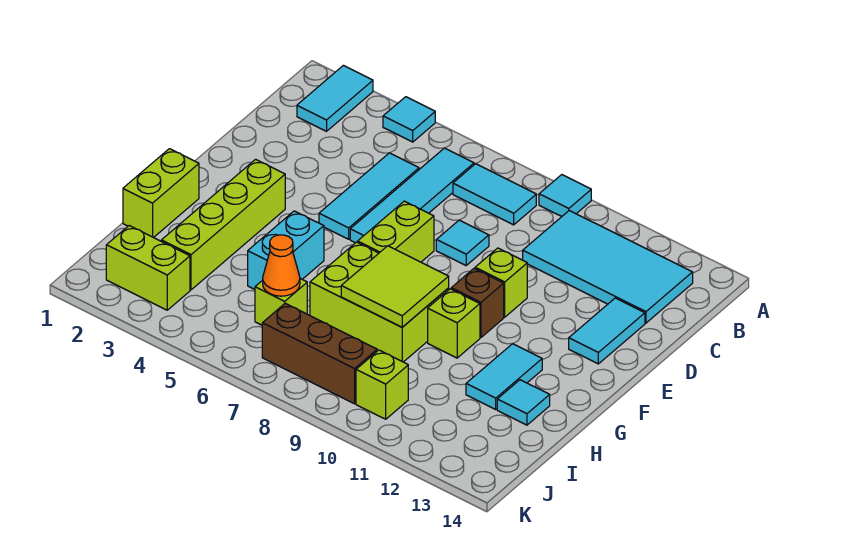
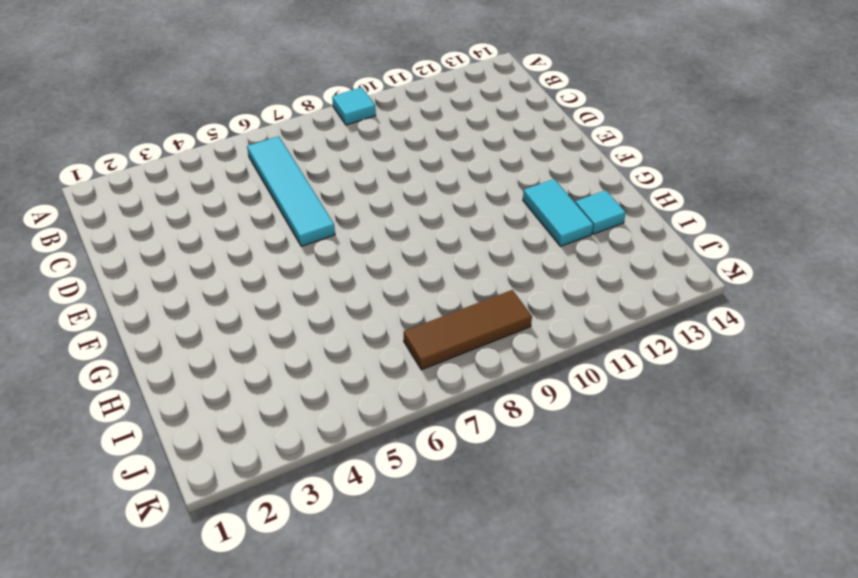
brown tile J7:J9 level 1 -> brown brick J7:J9 level 1
none -> cyan tile A2:B2 level 1
none -> cyan tile A4 level 1
none -> cyan tile B7:B8 level 1

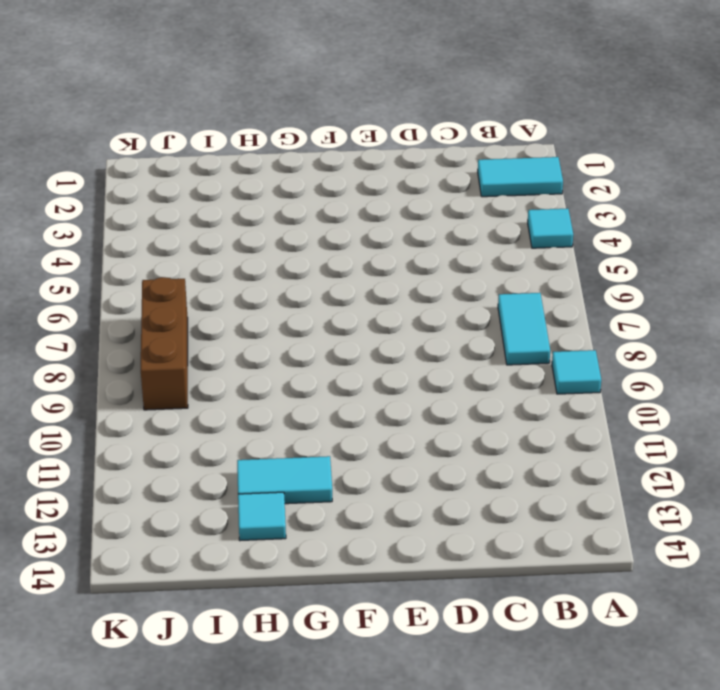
none -> cyan tile B6:E6 level 1
none -> cyan tile B10:C13 level 1
none -> cyan tile C5:E5 level 1

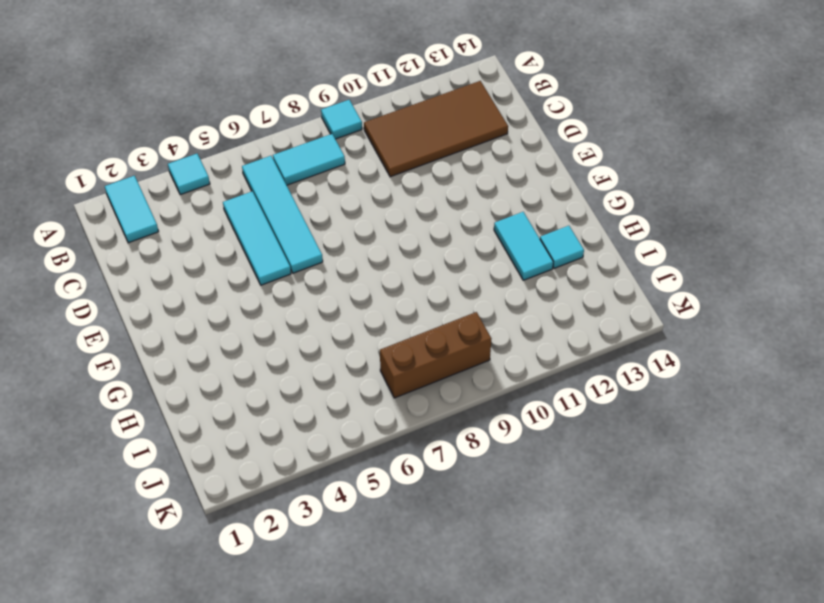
brown tile B10:C13 level 1 -> cyan tile B10:C13 level 1
none -> cyan tile D8 level 1
none -> cyan tile D13:E13 level 1
none -> lime brick E7:F7 level 1

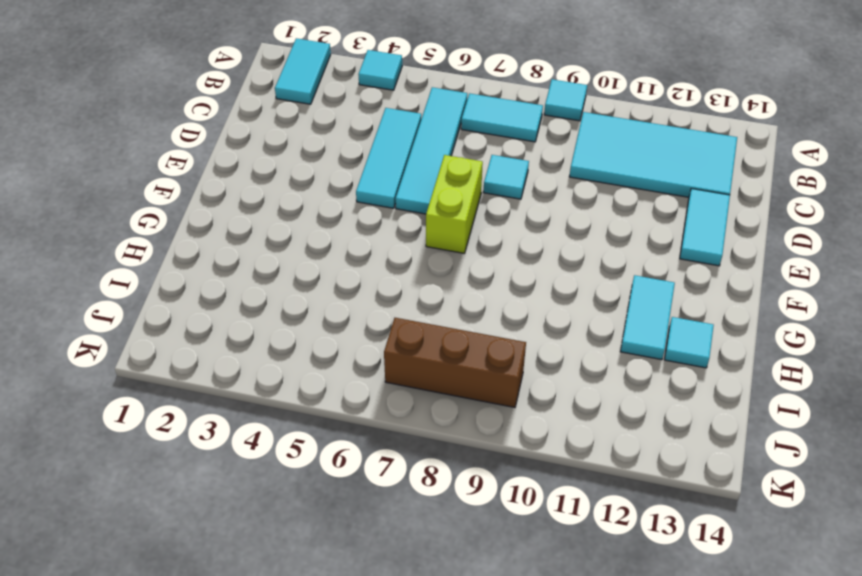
none -> lime brick E10 level 1
none -> lime brick F3:I3 level 1
none -> brown brick F10 level 1

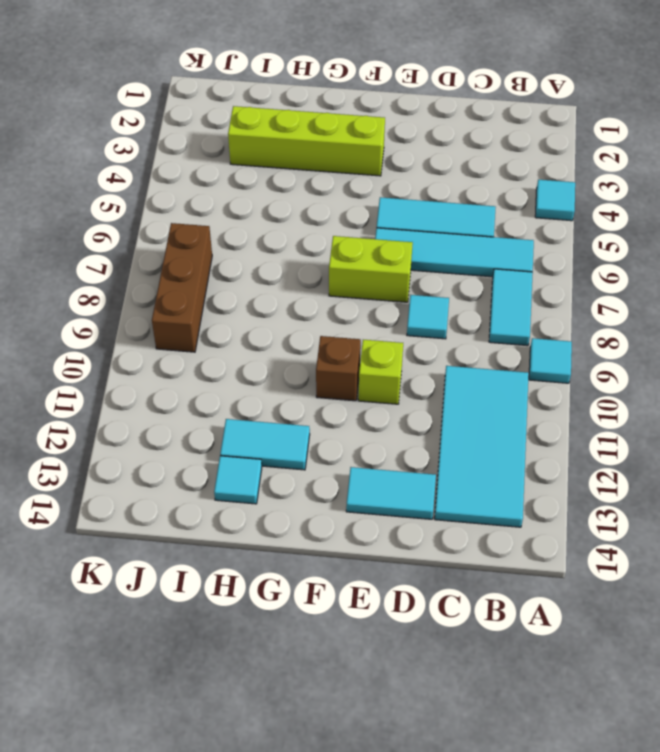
none -> cyan tile A2:B2 level 1
none -> lime brick G1:H1 level 1
none -> cyan brick G5:H5 level 1

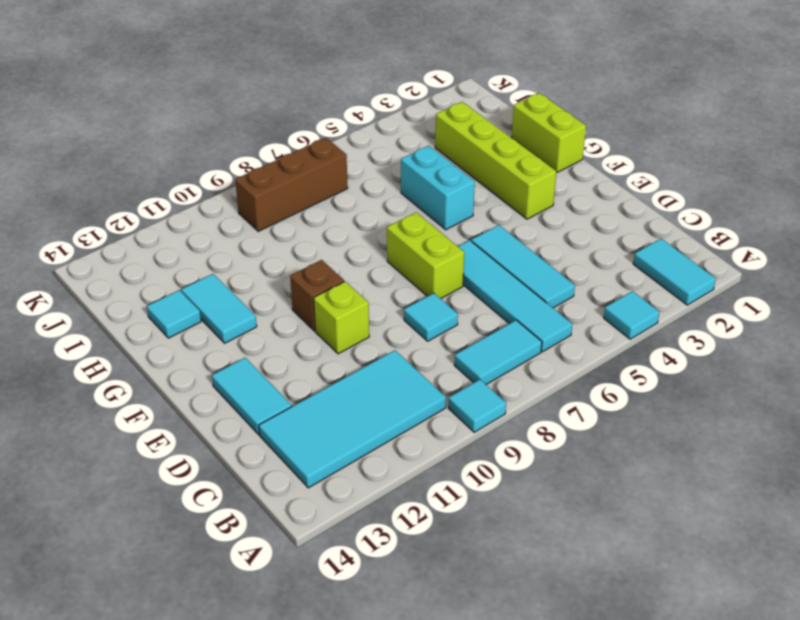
none -> lime brick G7:H9 level 1
none -> lime brick G10 level 1
none -> lime brick I6 level 1

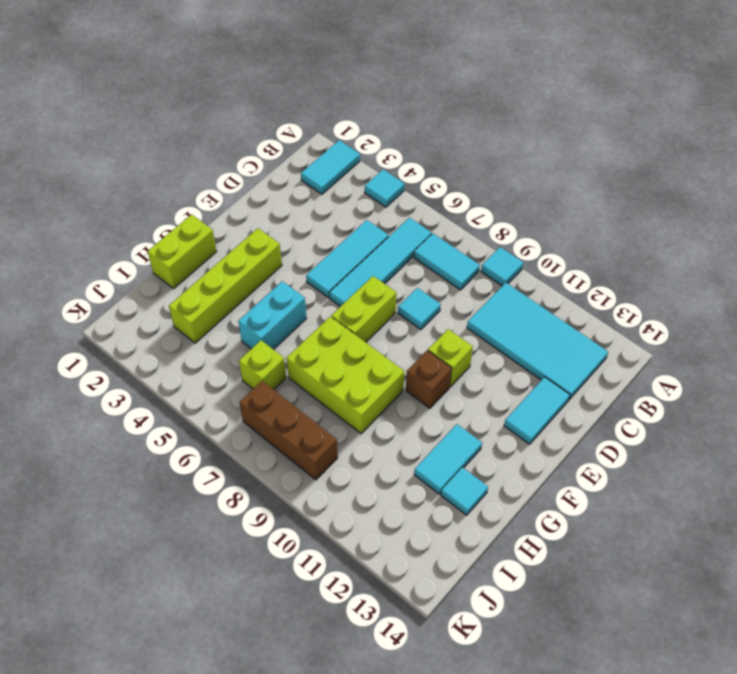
none -> lime brick G10 level 1
none -> lime brick J2:J3 level 1
none -> lime brick J10 level 1

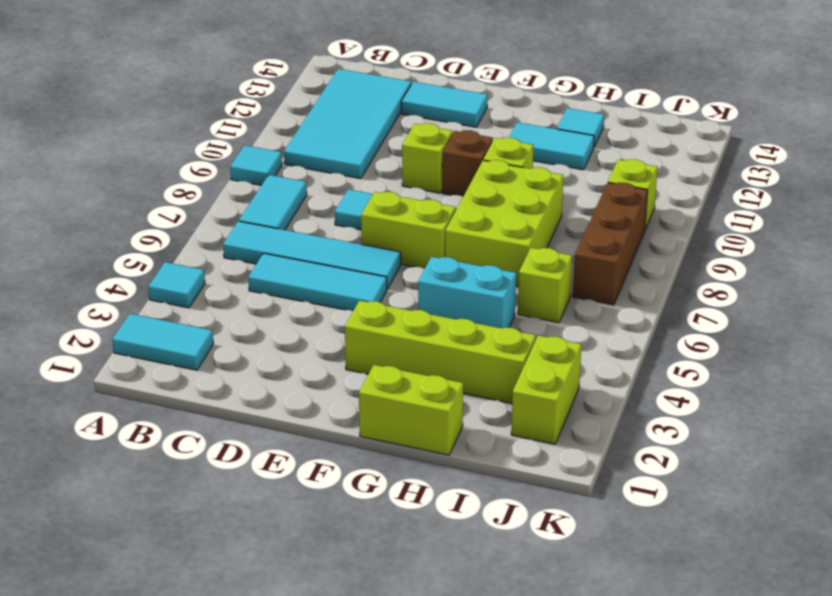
none -> lime tile G8:H9 level 2
none -> orange cone I6 level 2

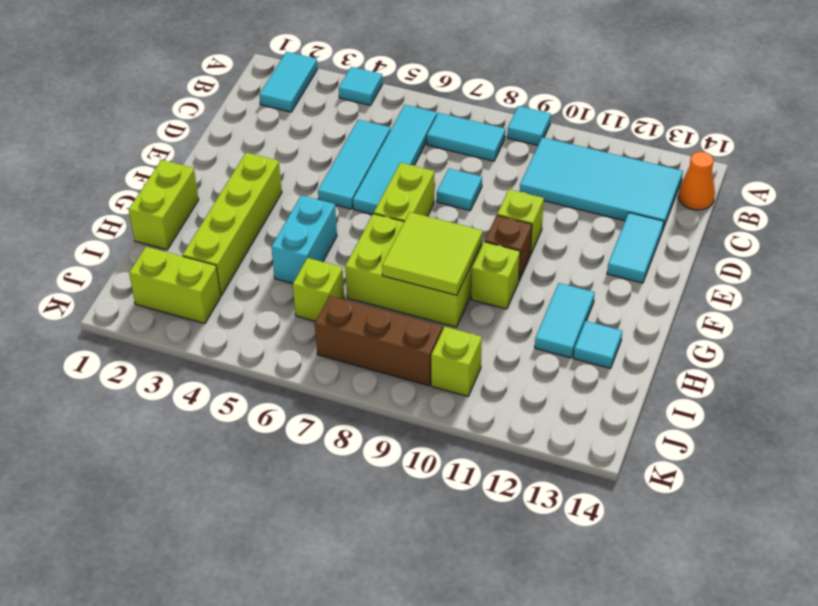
orange cone B14 level 1 -> orange cone I6 level 2

